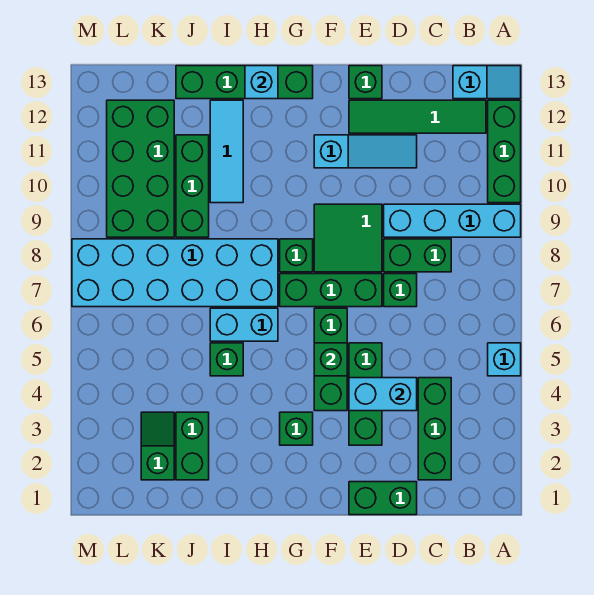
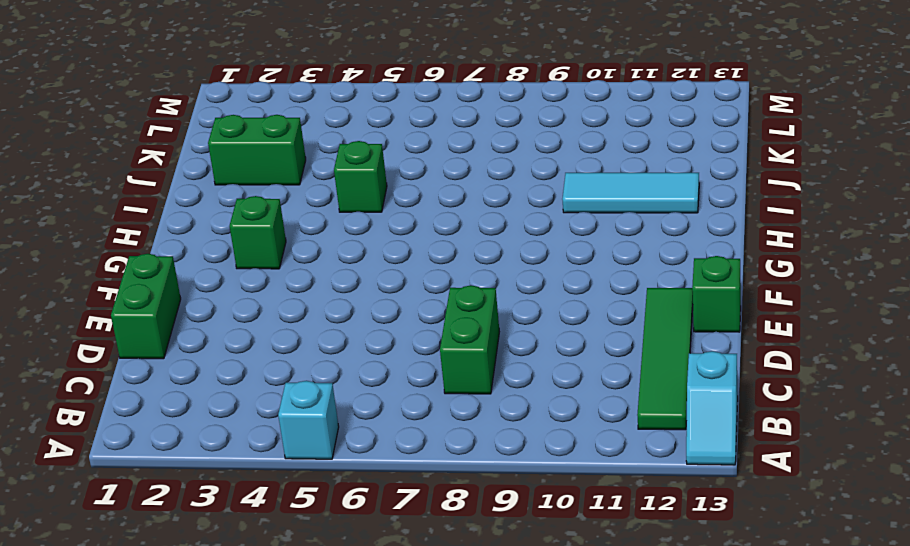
none -> cyan brick A9:D9 level 1
none -> green brick A10:A12 level 1
none -> green brick C2:C4 level 1

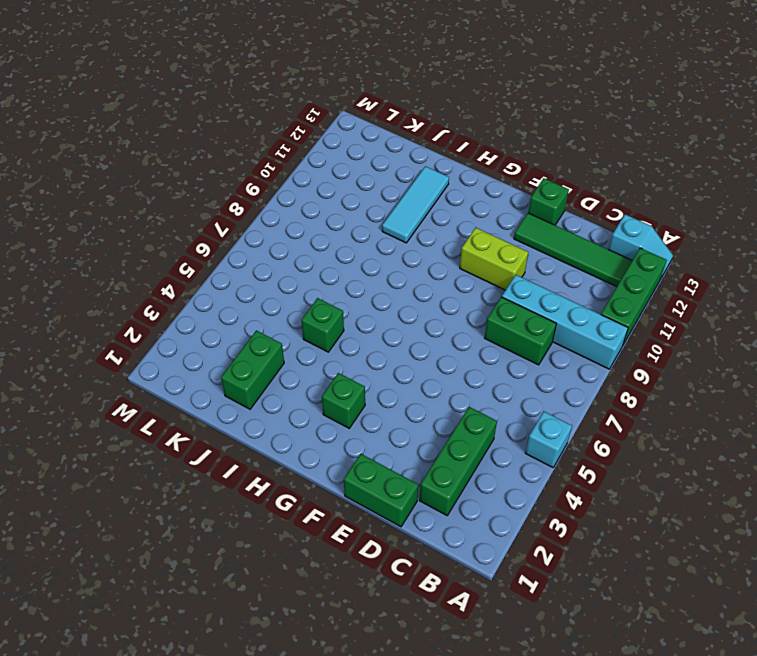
lime brick E10:F10 level 1 -> none
none -> green brick D7 level 1
none -> cyan slope D11:F11 level 1 top F
none -> green brick E3:E5 level 1

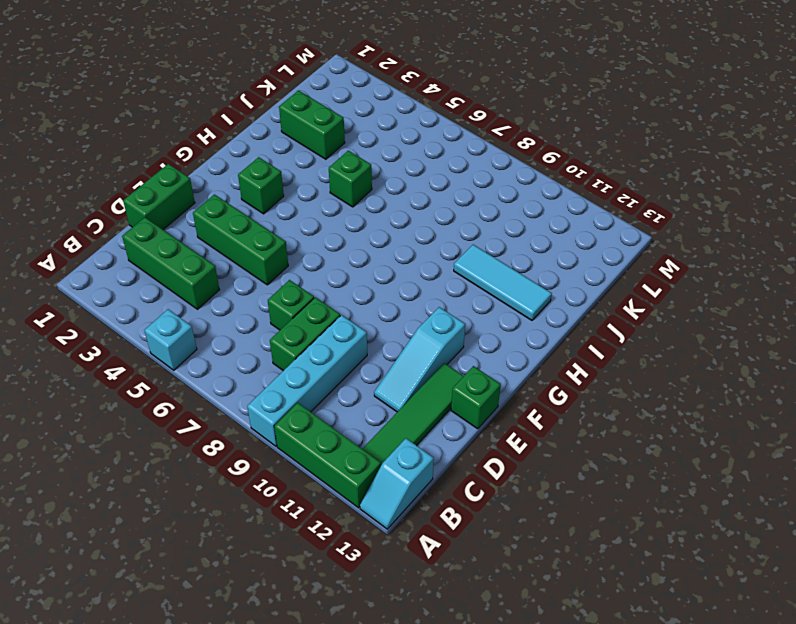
none -> green brick E7:G7 level 1
none -> green tile E8:F9 level 1
none -> green brick F4:F6 level 1

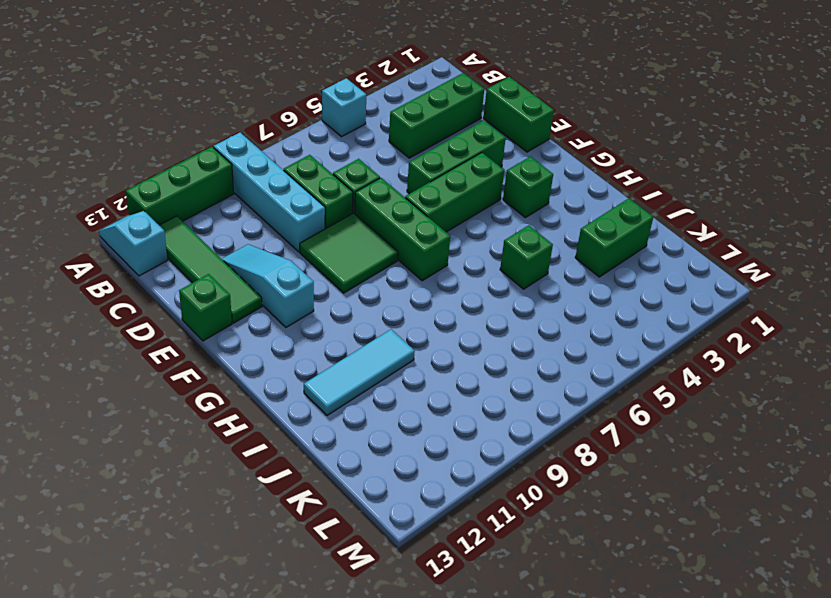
none -> green brick G8 level 1
none -> green brick G13:J13 level 1
none -> cyan brick H6:I6 level 1

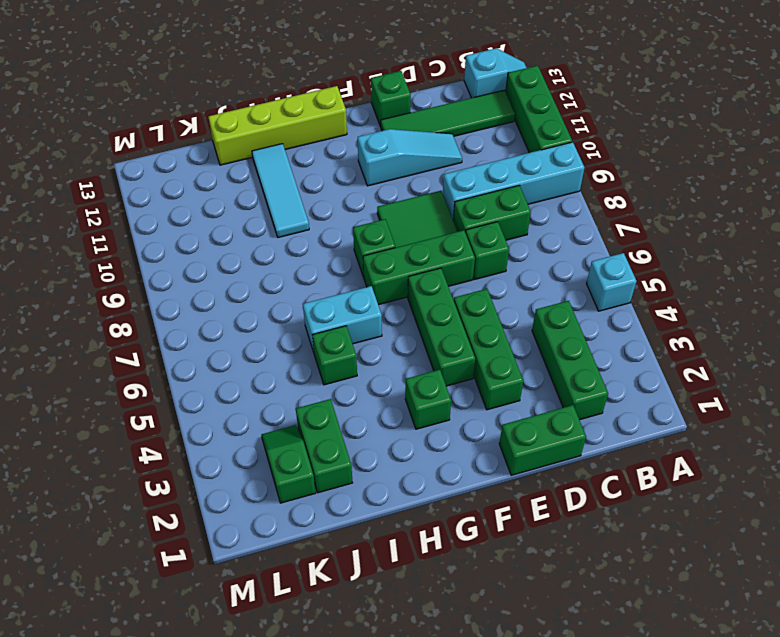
lime brick G13:J13 level 1 -> green brick G13:J13 level 1
none -> cyan brick H7:M8 level 1
none -> green brick J9:J11 level 1
none -> green brick K9:L12 level 1

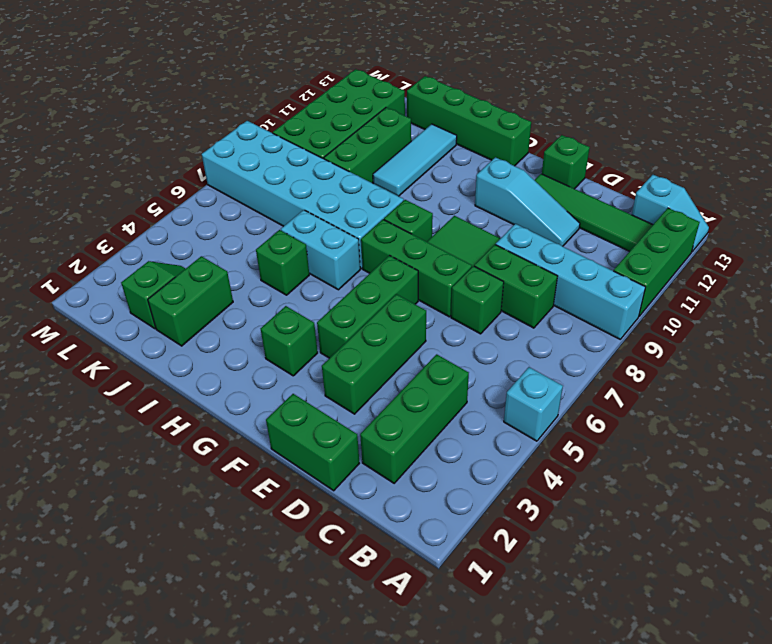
none -> cyan brick D4:E4 level 2
none -> green brick F5 level 2
none -> cyan brick H13 level 2

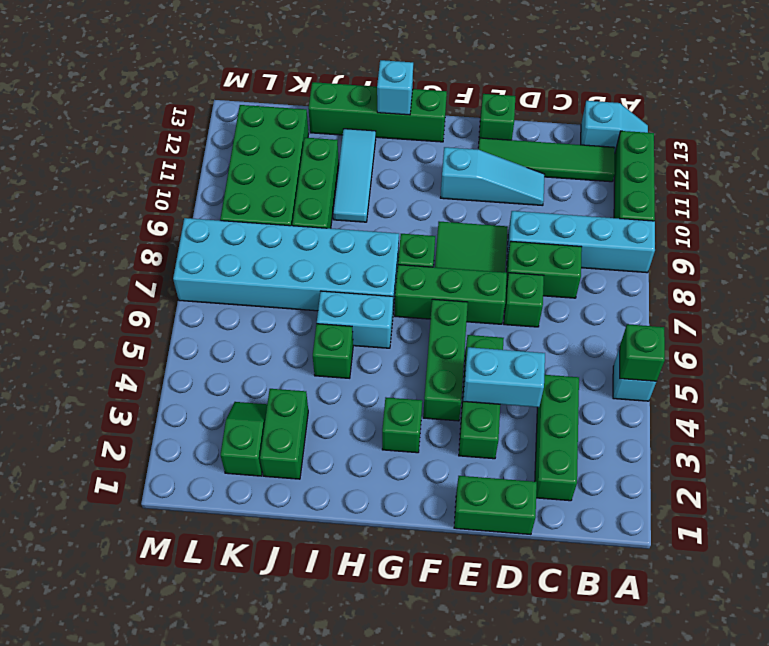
green brick A5 level 2 -> green brick F5 level 2

